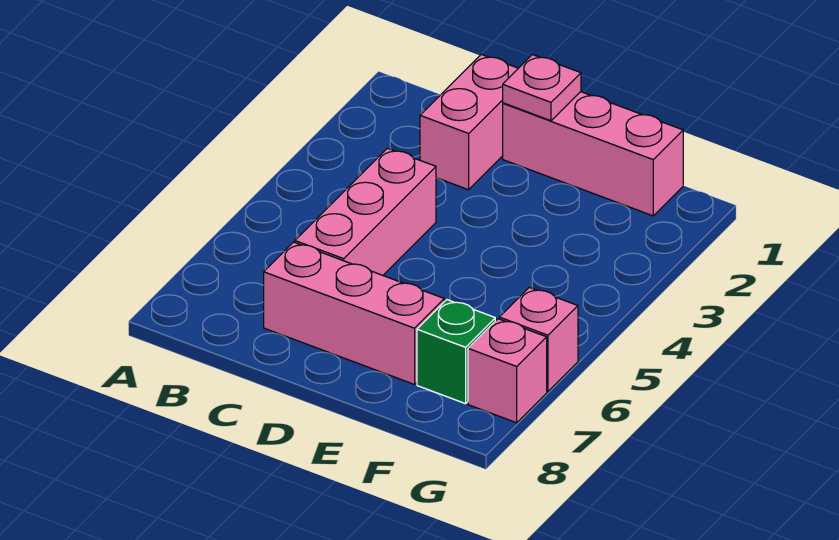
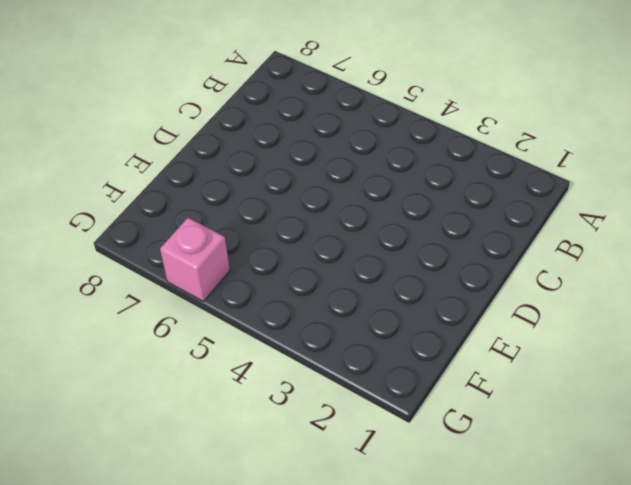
none -> pink brick C1:C2 level 1
none -> pink brick C4:C6 level 1

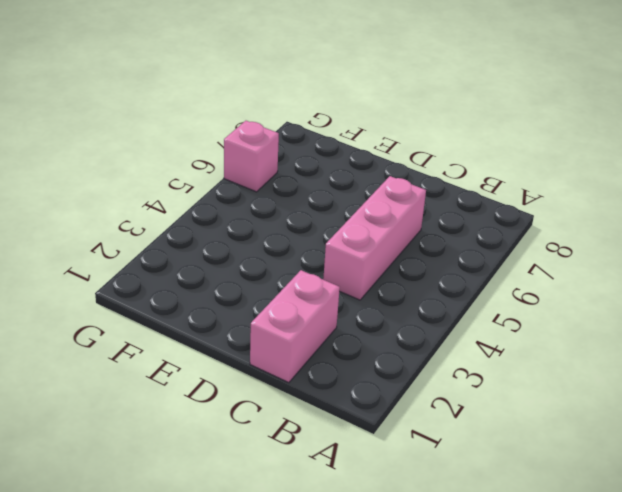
none -> pink brick C7:E7 level 1
none -> pink brick D1:F1 level 1

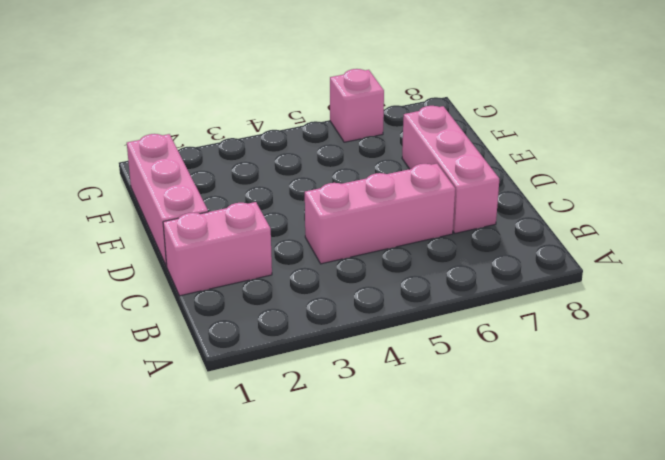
none -> green brick F7 level 1
none -> pink brick G7 level 1

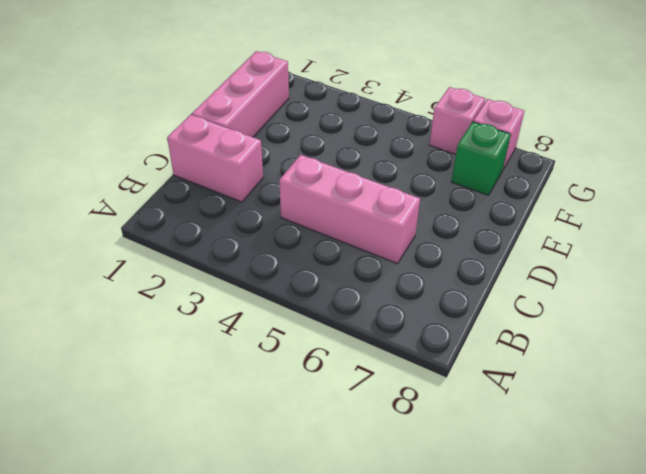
none -> pink brick C7:E7 level 1
none -> pink plate D1 level 2

